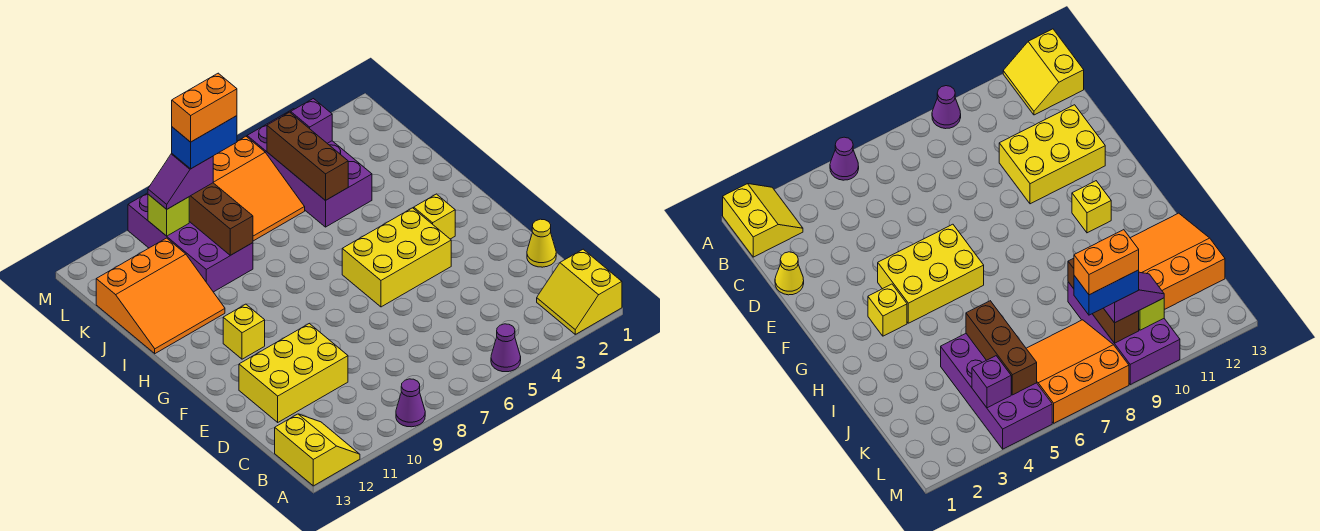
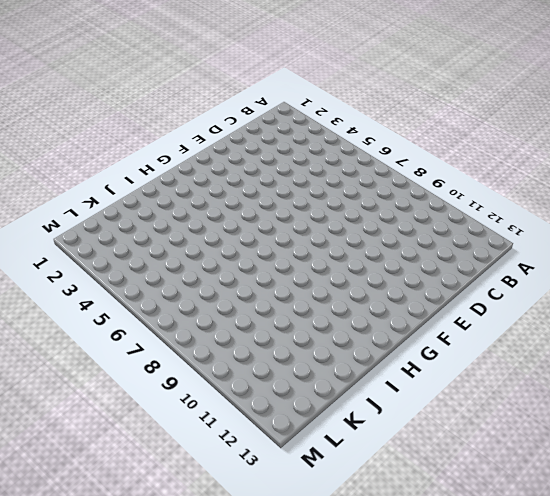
none -> yellow slope A1:B2 level 1 top 1
none -> purple cone A5 level 1
none -> purple cone A9 level 1

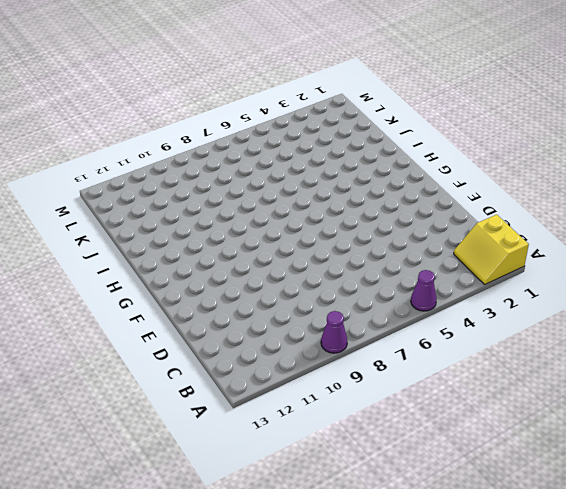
none -> yellow slope A12:B13 level 1 top 13
none -> yellow cone D1 level 1
none -> yellow brick D10:E12 level 1

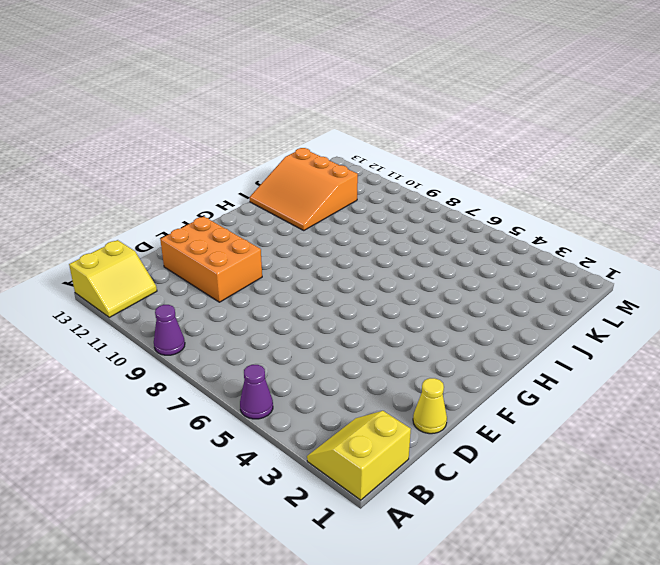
orange brick D10:E12 level 1 -> yellow brick D10:E12 level 1
none -> yellow brick F4:G6 level 1
none -> yellow brick G3 level 1
none -> yellow brick G11 level 1

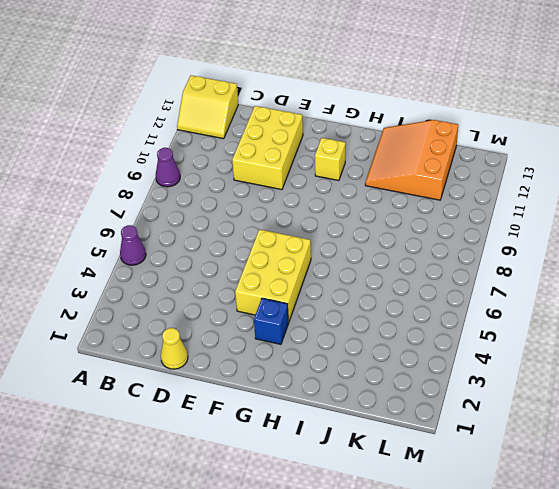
blue brick G3 level 1 -> yellow brick G3 level 1
none -> yellow slope A1:B2 level 1 top 1
none -> purple brick J4:M5 level 1
none -> purple brick J9:M10 level 1

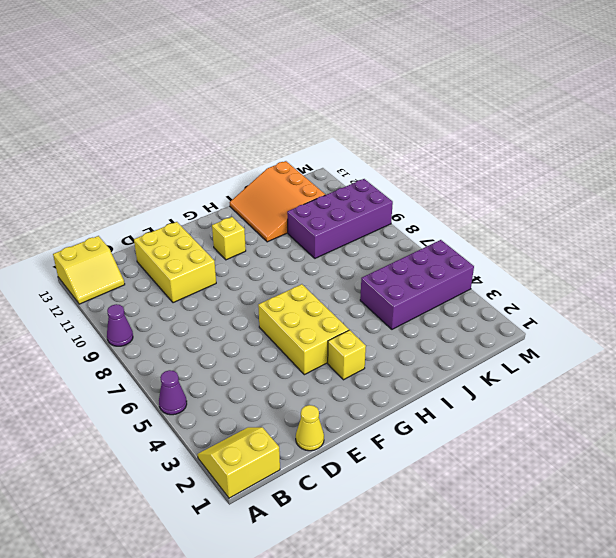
none -> orange slope K6:M8 level 1 top M
none -> brown brick J5:L5 level 2
none -> brown brick J9:L9 level 2

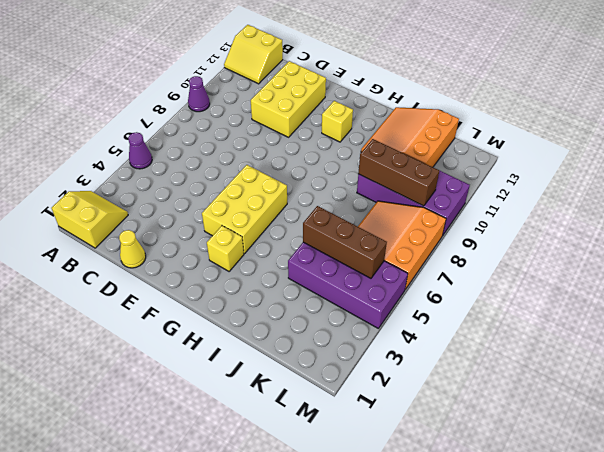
none -> purple brick L4 level 2
none -> lime brick L10 level 2
none -> purple slope L9:L10 level 3 top 9

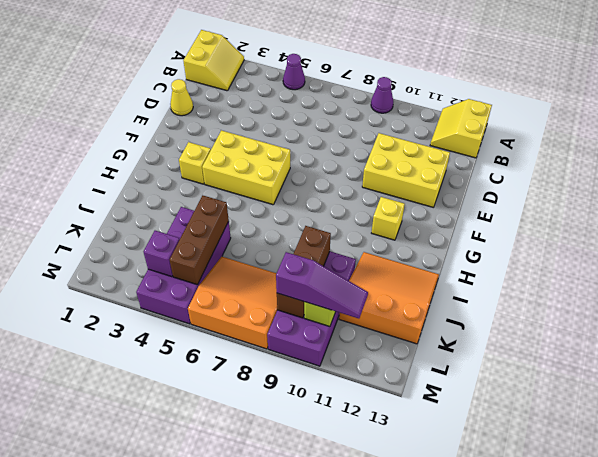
purple slope L9:L11 level 3 top 9 -> purple slope L9:L10 level 3 top 9
none -> blue brick L8:L9 level 4
none -> orange brick L8:L9 level 5

